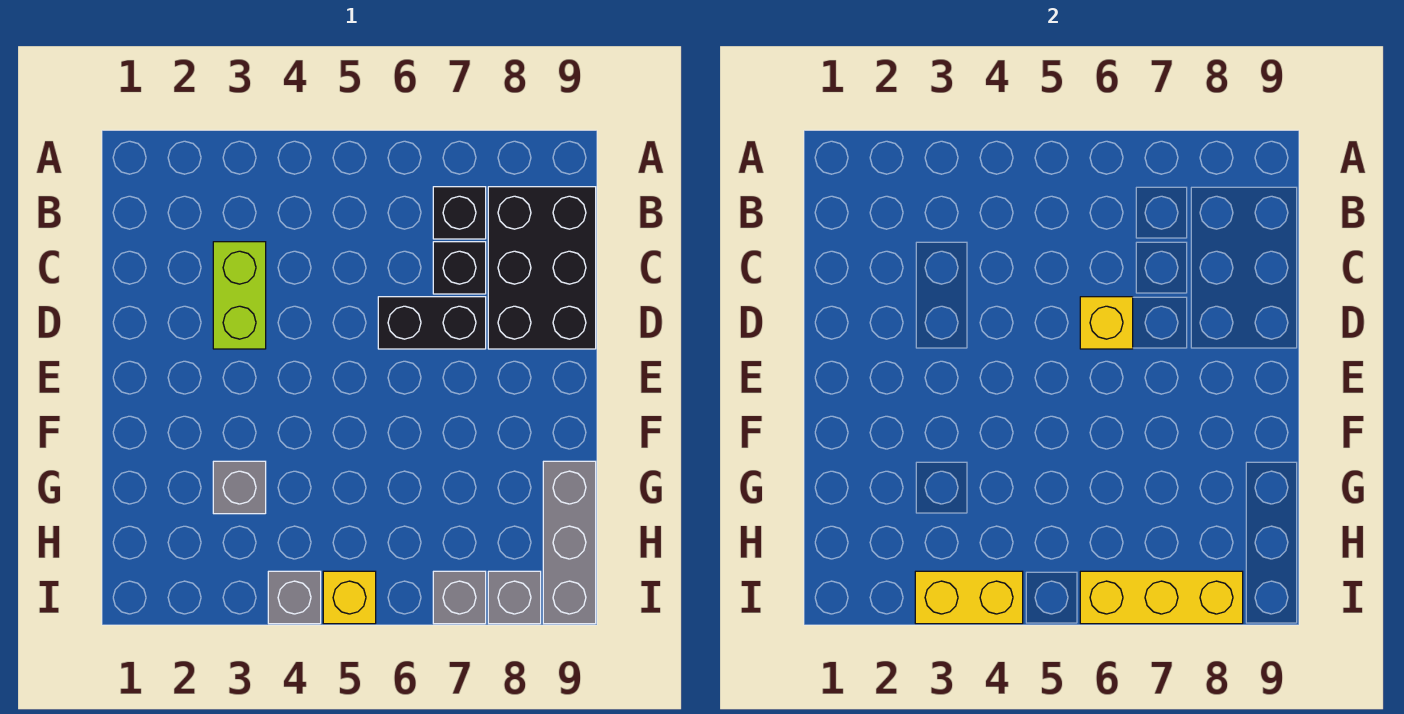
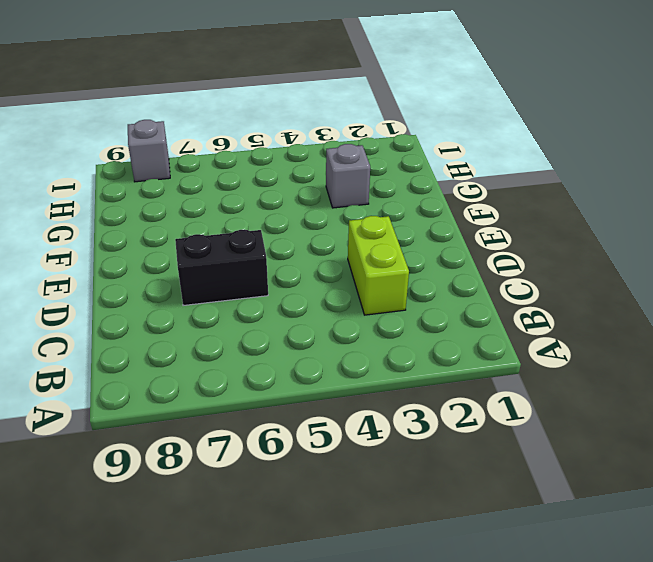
none -> black brick B7 level 1
none -> black brick B8:D9 level 1
none -> black brick C7 level 1

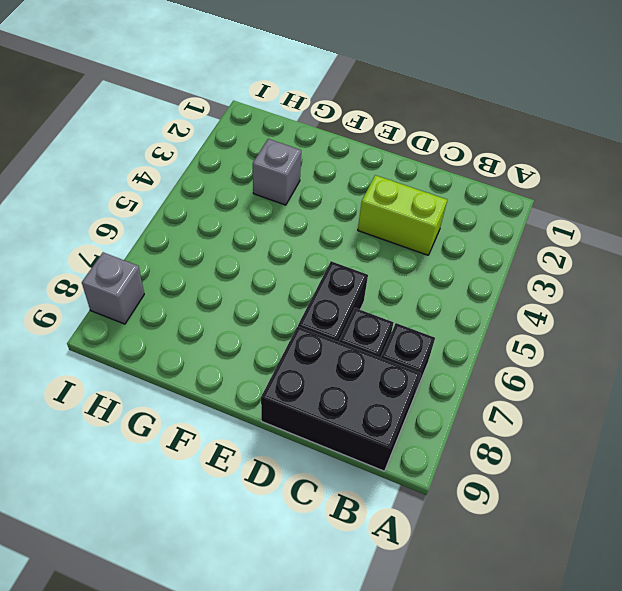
none -> grey brick G9:I9 level 1
none -> grey brick I4 level 1
none -> yellow brick I5 level 1

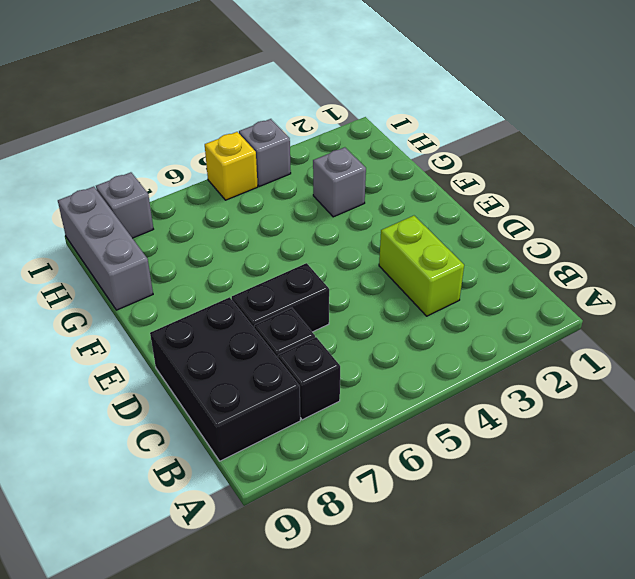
none -> grey brick I7 level 1
none -> yellow brick D6 level 2
none -> yellow brick I3:I4 level 2

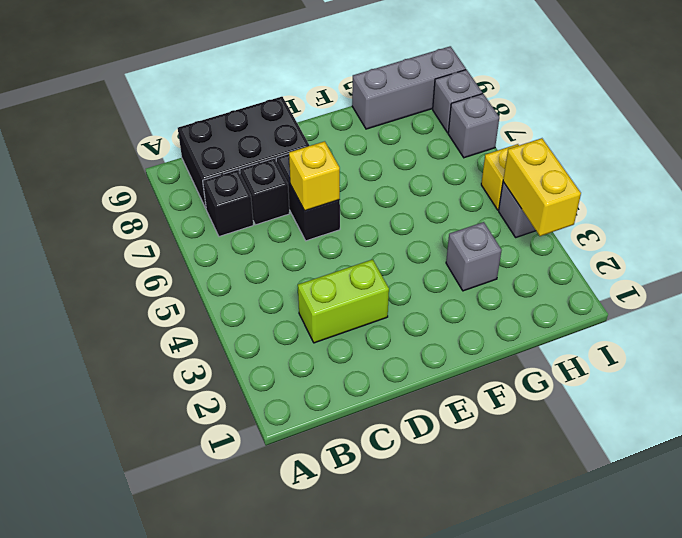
none -> yellow brick I6:I8 level 2

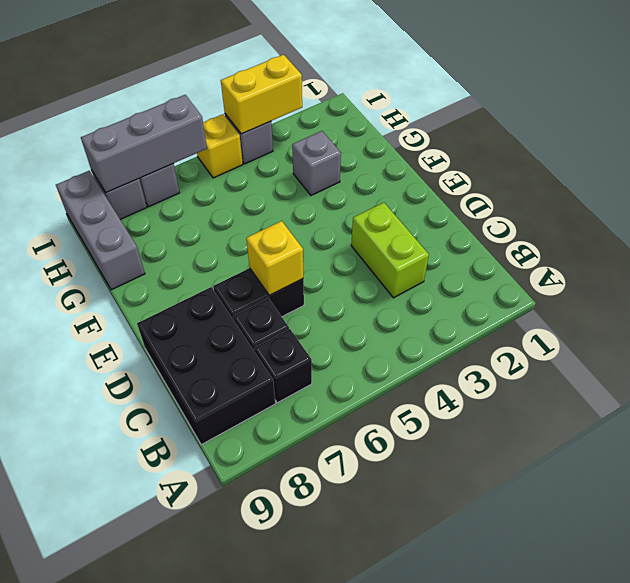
grey brick I6:I8 level 2 -> yellow brick I6:I8 level 2

